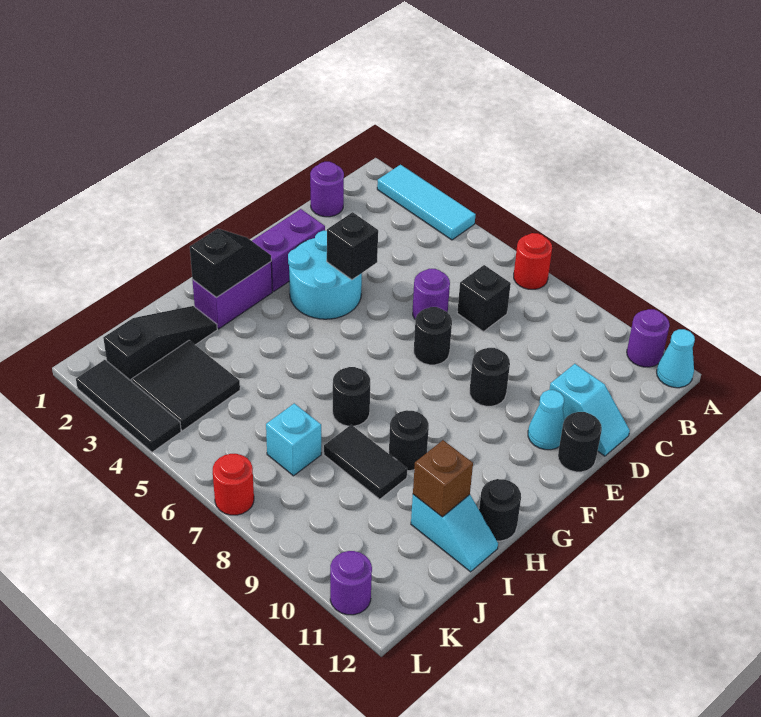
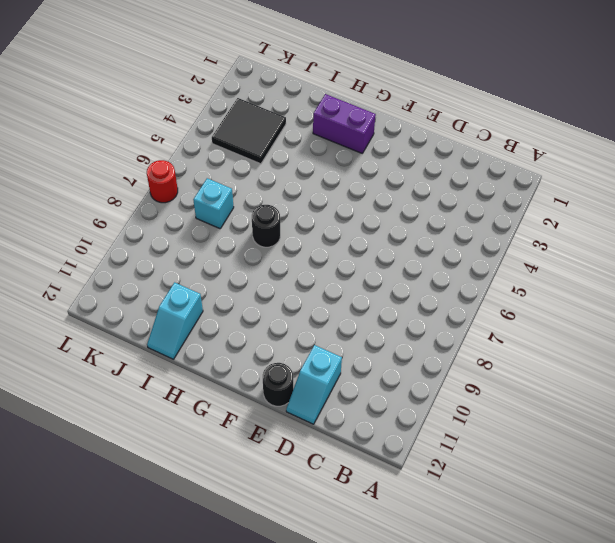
none -> cyan tile A2:A4 level 1
none -> red round brick A7 level 1
none -> purple round brick A11 level 1

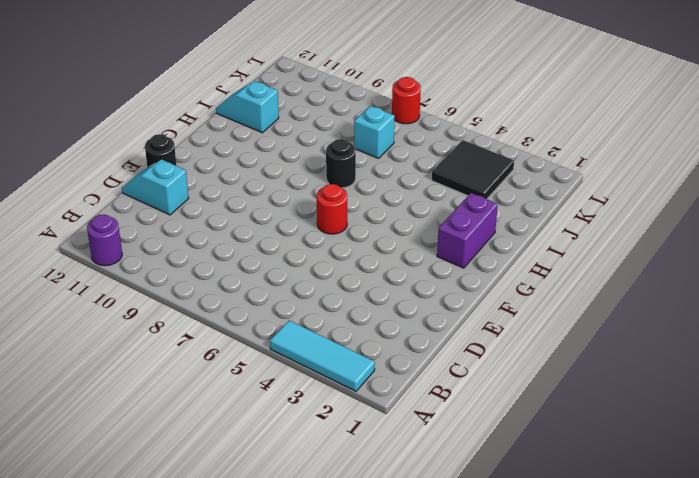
red round brick F6 level 1 -> red round brick A7 level 1
none -> cyan cone A12 level 1
none -> purple round brick C1 level 1
none -> black brick C7 level 1

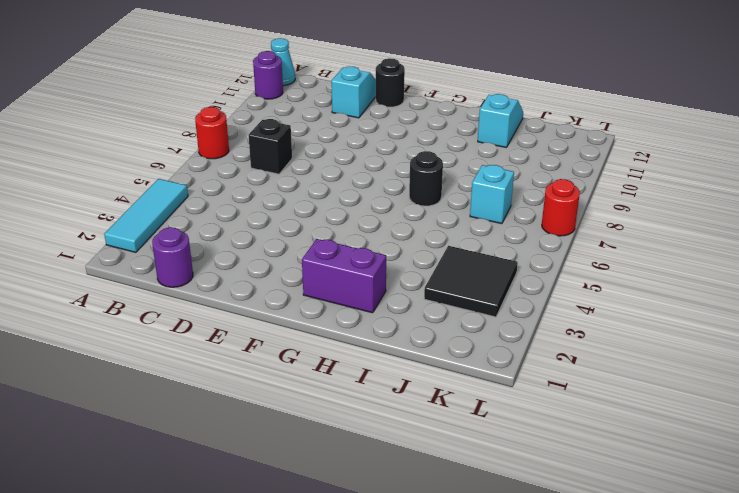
none -> purple round brick D6 level 1
none -> purple brick E2:F2 level 1
none -> cyan round brick E3:F4 level 1

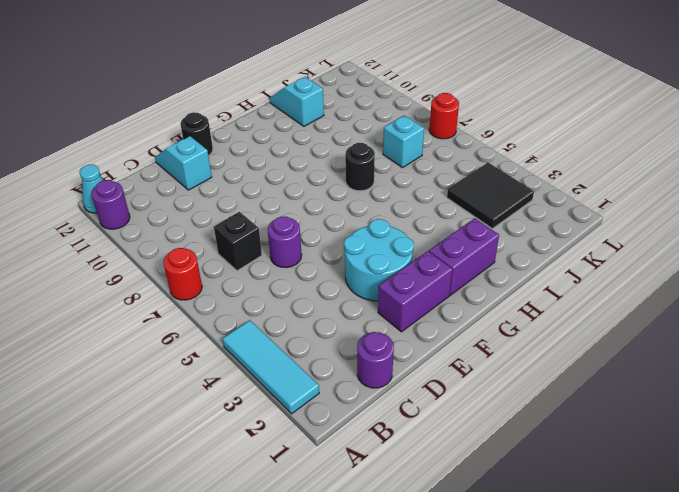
none -> black round brick E7 level 1
none -> black round brick E9 level 1
none -> cyan cone E11 level 1

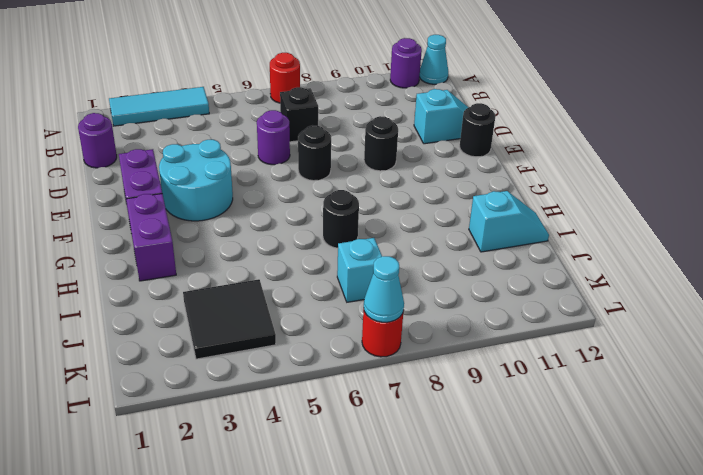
cyan cone L7 level 2 -> cyan cone E11 level 1
none -> black round brick H9 level 1
none -> black round brick H12 level 1
none -> black slope I2:K2 level 1 top K

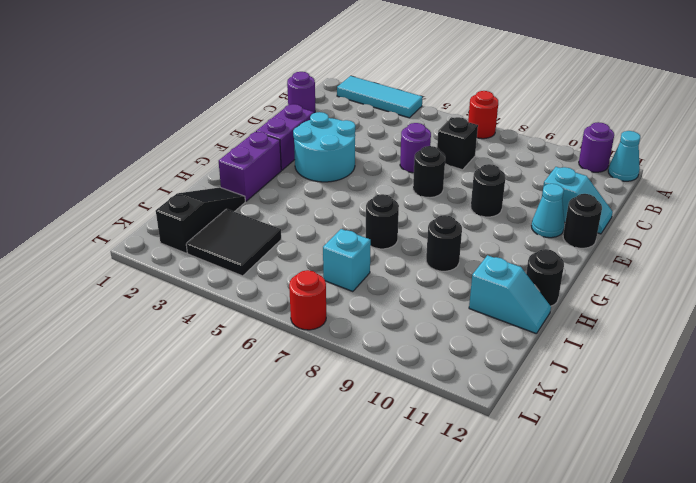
none -> black tile I8:I9 level 1
none -> black tile L2:L4 level 1
none -> purple round brick L11 level 1

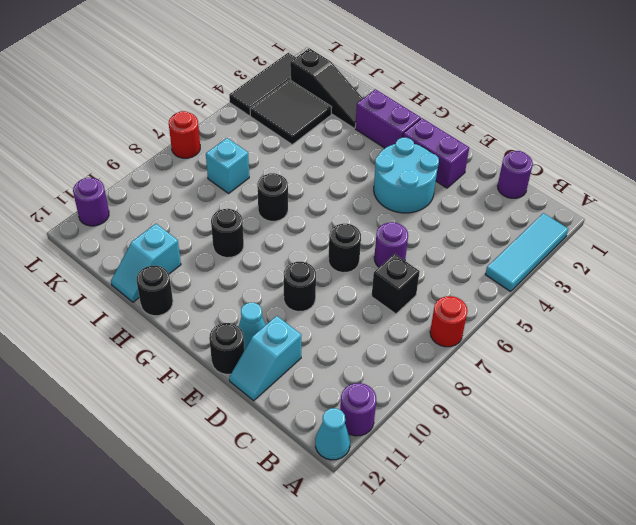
none -> black tile I8:I9 level 1
none -> black brick E4 level 2
none -> black slope G2:H2 level 2 top H

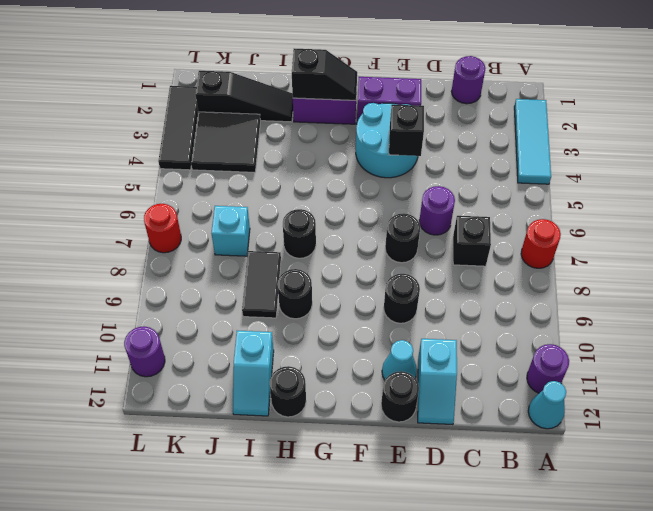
none -> brown brick I11 level 2

